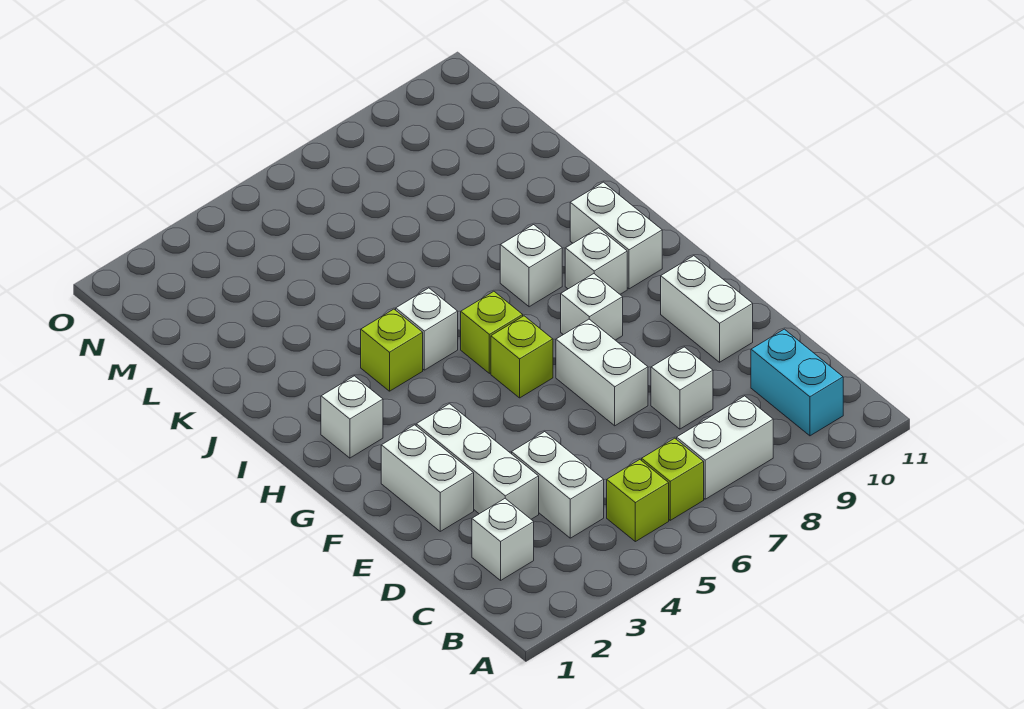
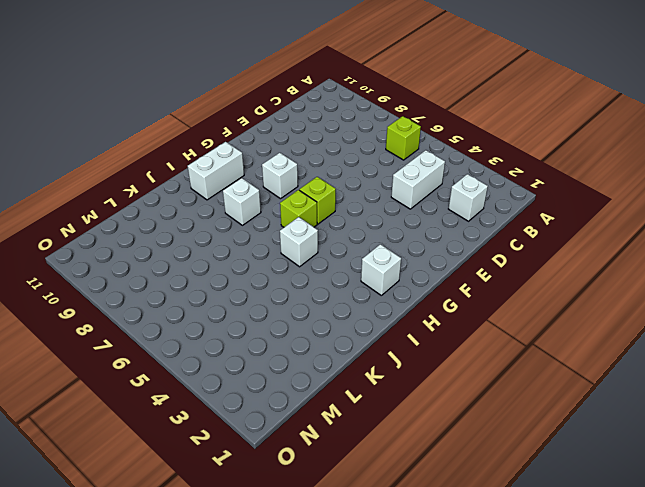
none -> lime brick B5 level 1
none -> white brick B7:B8 level 1
none -> cyan brick B10:C10 level 1

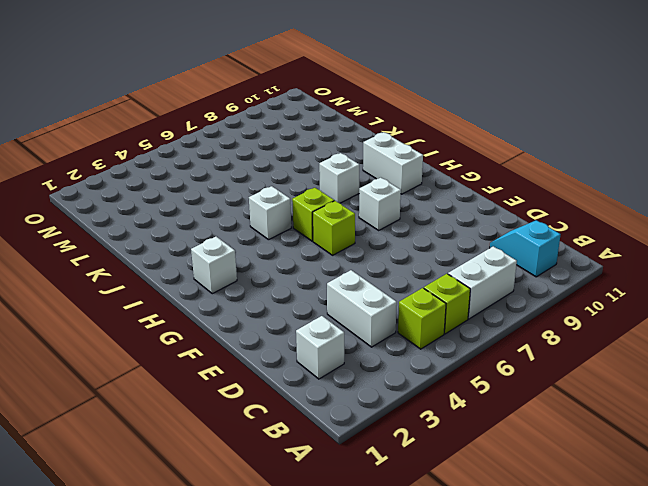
cyan slope B10:C10 level 1 top B -> cyan brick B10:C10 level 1
none -> white brick D3:F3 level 1
none -> white brick D8 level 1
none -> white brick E2:F2 level 1

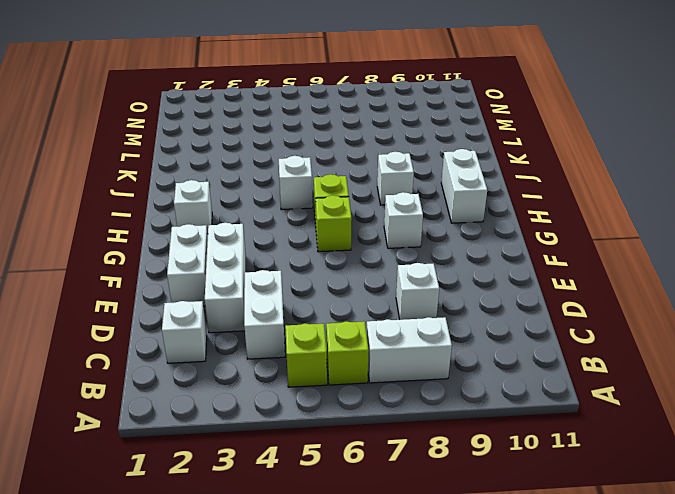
none -> cyan brick B10:C10 level 1
none -> white brick E7:F7 level 1
none -> white brick E10:F10 level 1

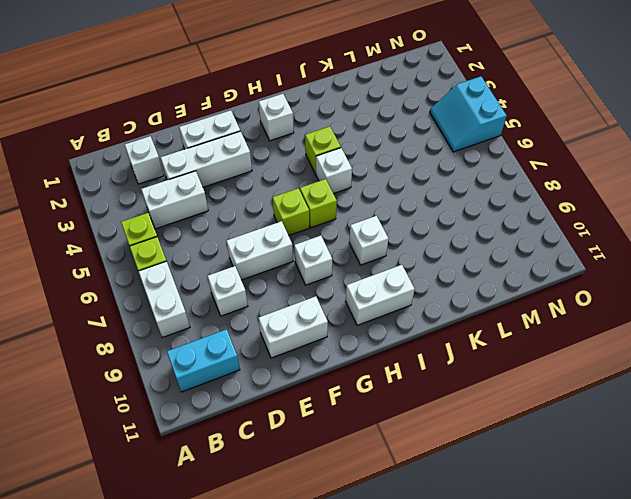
cyan slope N4:O5 level 1 top O -> none
none -> white brick H9 level 1

